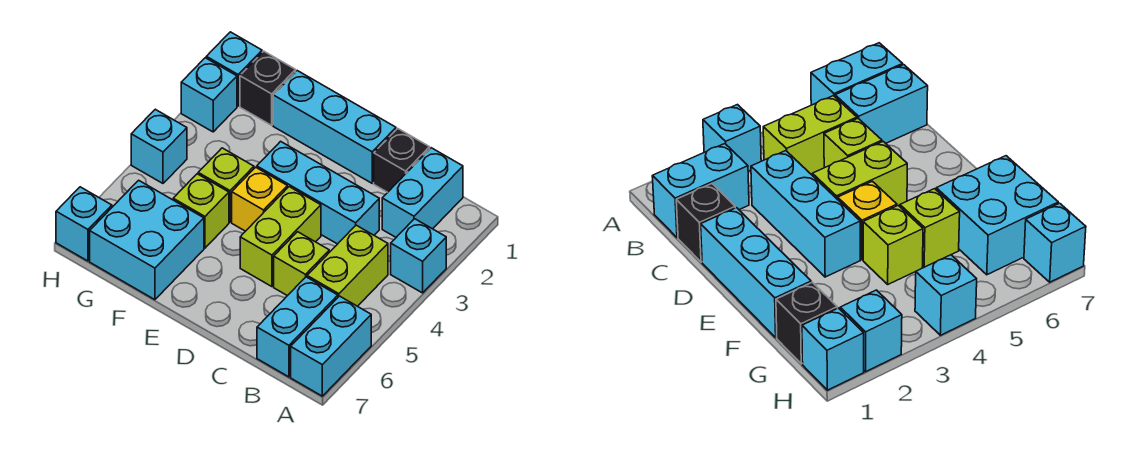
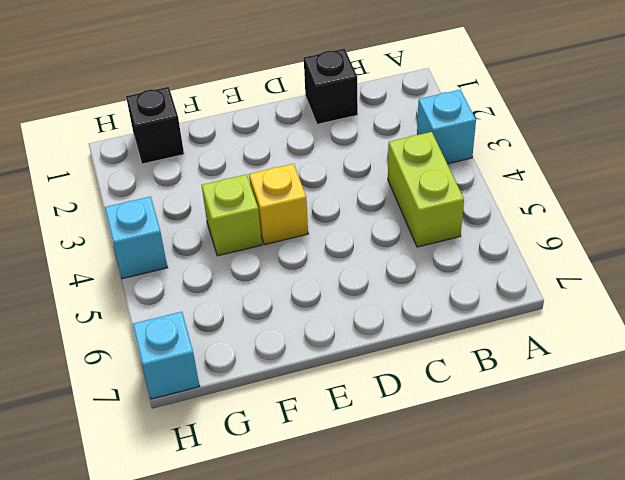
none -> cyan brick A6:A7 level 1
none -> cyan brick B1:B2 level 1
none -> cyan brick B6:B7 level 1

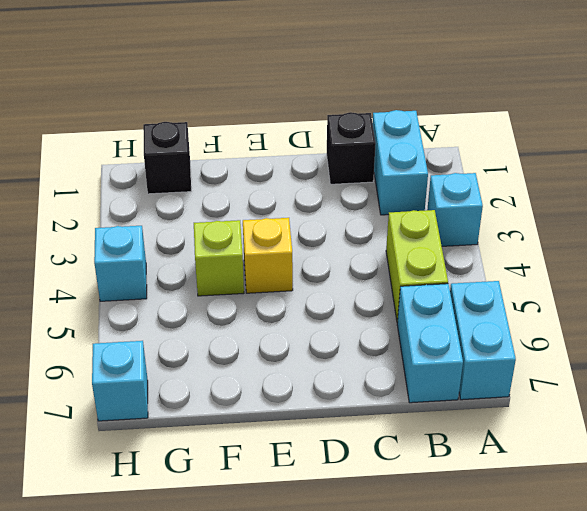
none -> cyan brick C3:E3 level 1
none -> lime brick C5 level 1
none -> cyan brick D1:F1 level 1

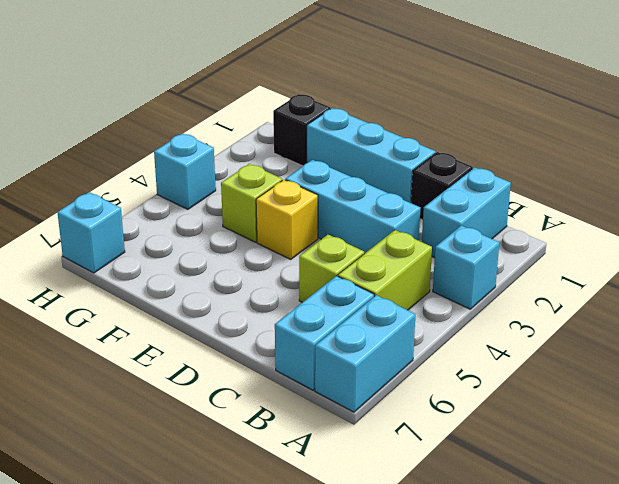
none -> lime brick D4:D5 level 1
none -> lime brick F5 level 1
none -> cyan brick F6:G7 level 1

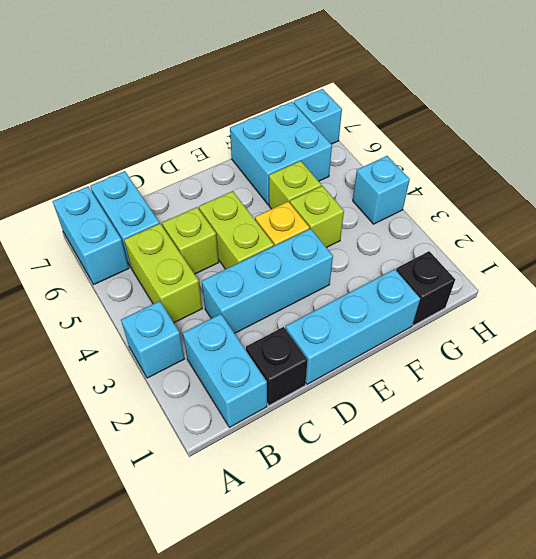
none -> cyan brick H1 level 1
none -> cyan brick H2 level 1

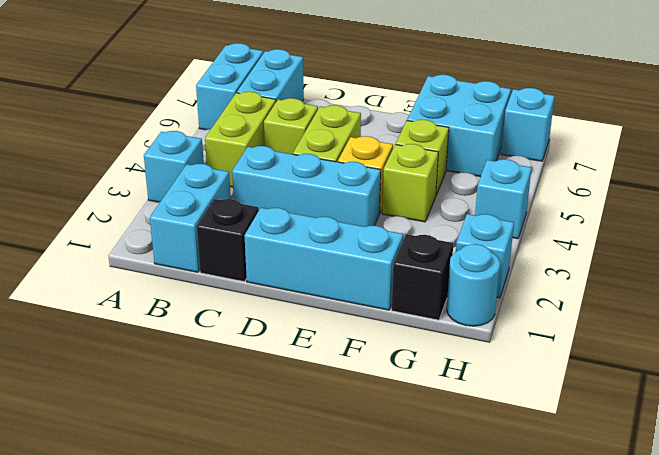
cyan round brick H1 level 1 -> cyan brick H1 level 1

